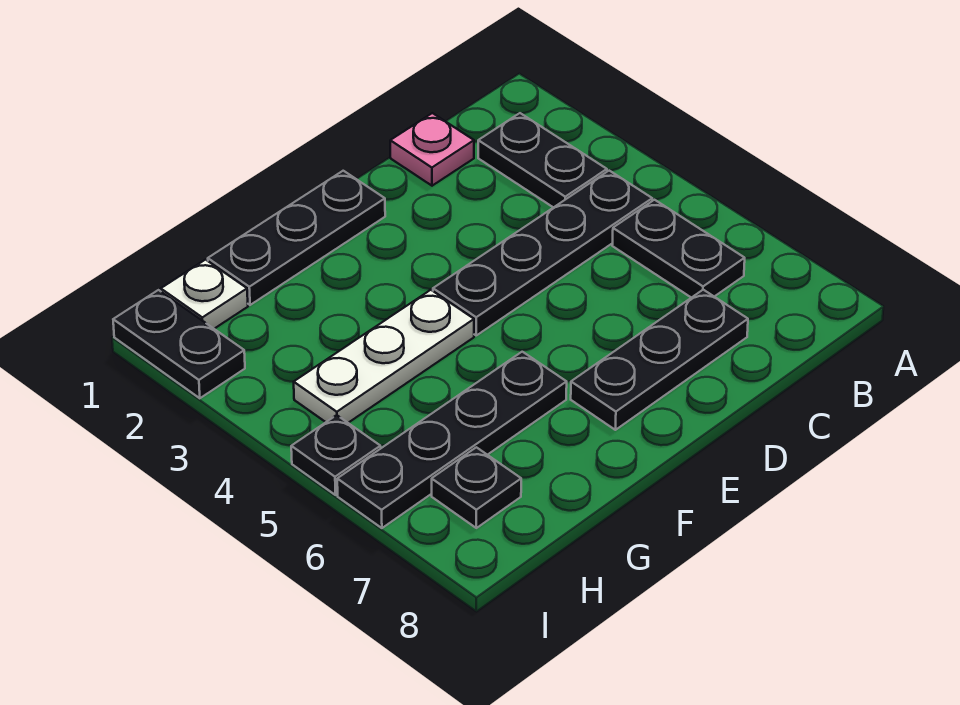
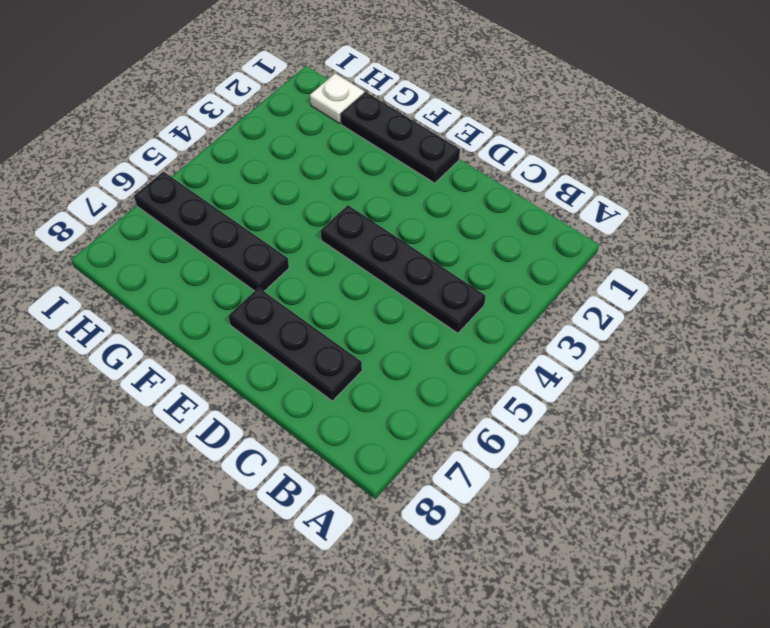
none -> black plate B2:B3 level 1
none -> black plate B5:B6 level 1
none -> pink plate C1 level 1

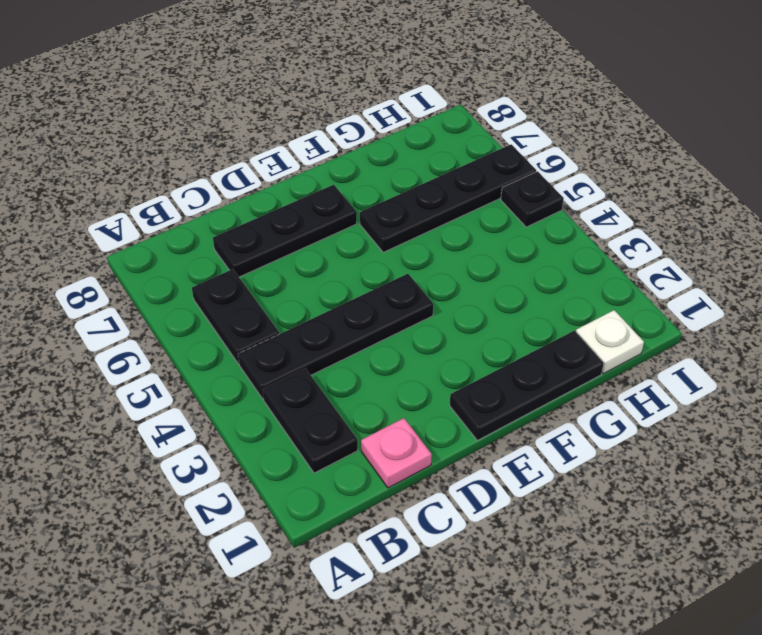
none -> white plate F4:H4 level 1
none -> black plate H7 level 1
none -> black plate I1:I2 level 1

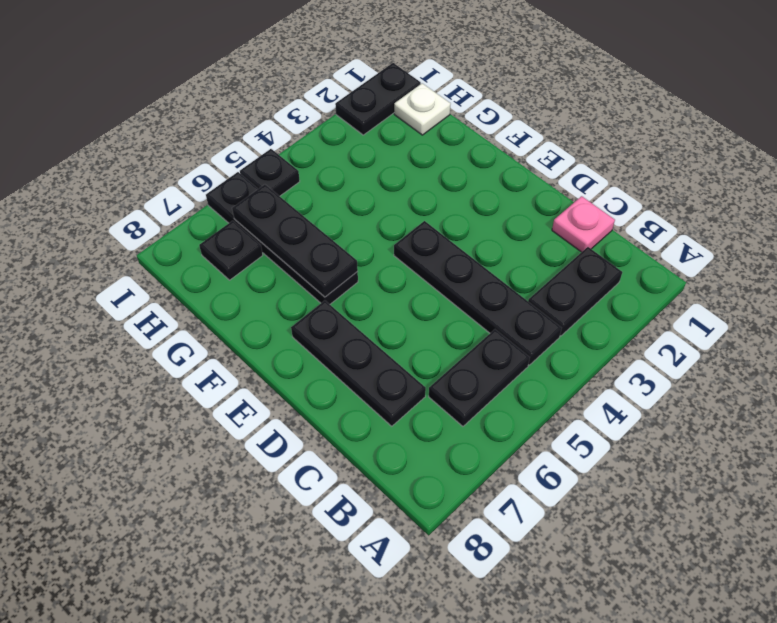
black plate F6:H6 level 2 -> black plate E1:G1 level 1
none -> white plate F4:H4 level 1

